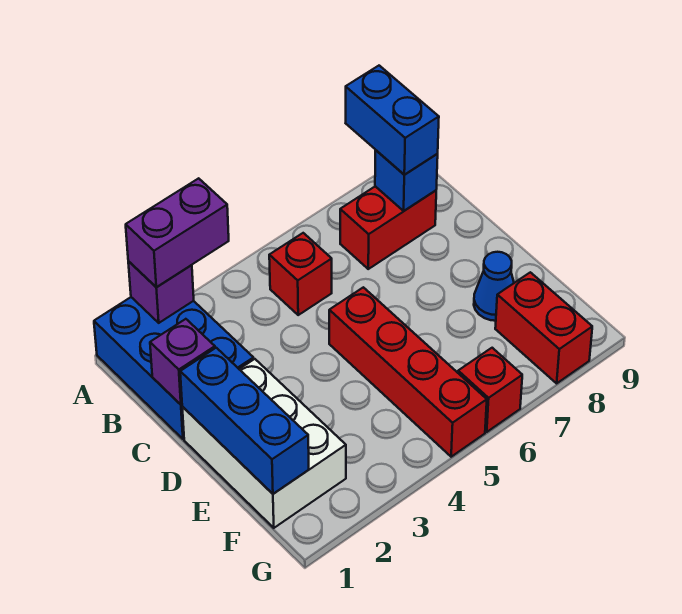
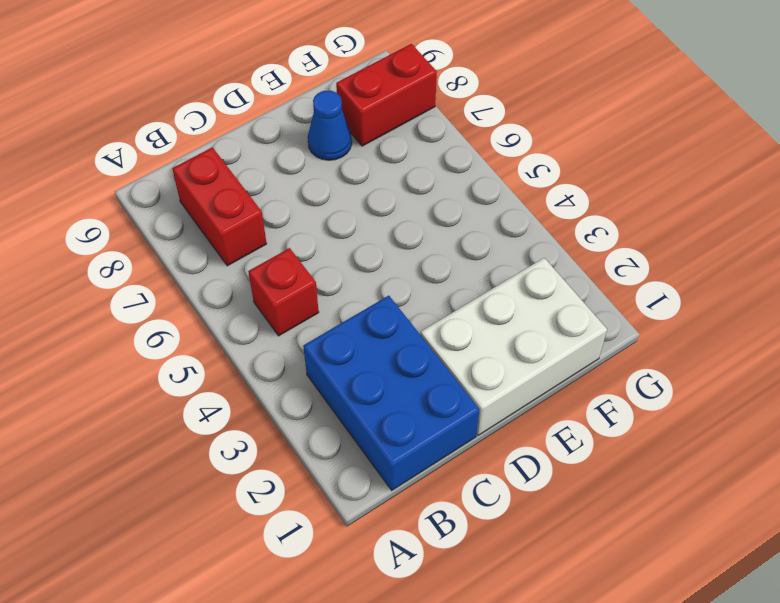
blue brick B1:C3 level 1 -> blue brick A1:C2 level 1
none -> red brick D5:G5 level 1
none -> red brick G6 level 1
none -> purple brick A2 level 2

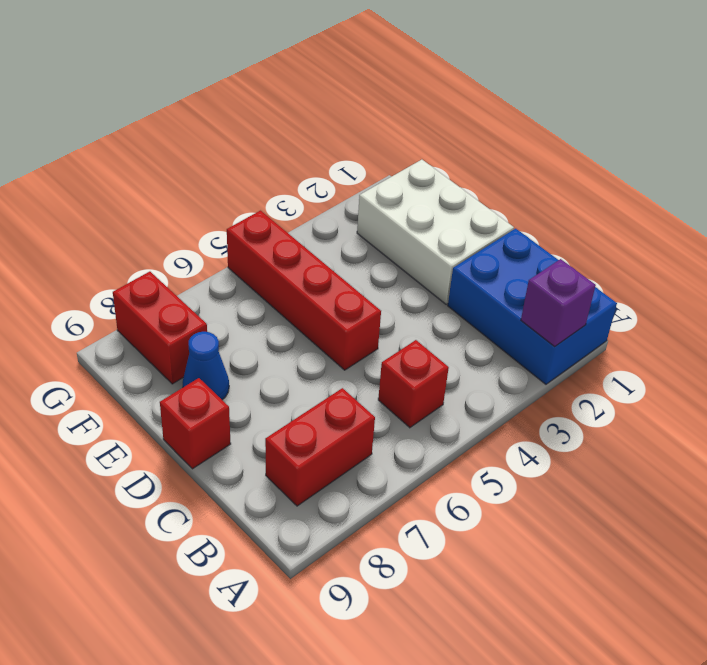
red brick D9 level 1 -> red brick G6 level 1
none -> blue brick B8 level 2
none -> purple brick C1 level 2
none -> blue brick D1:F1 level 2

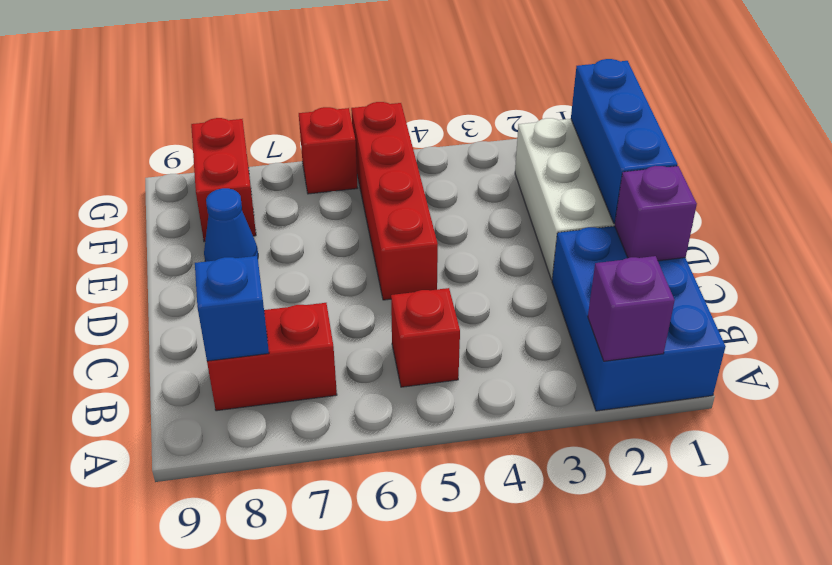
none -> purple brick A2:A3 level 3
none -> blue brick A8:B8 level 3

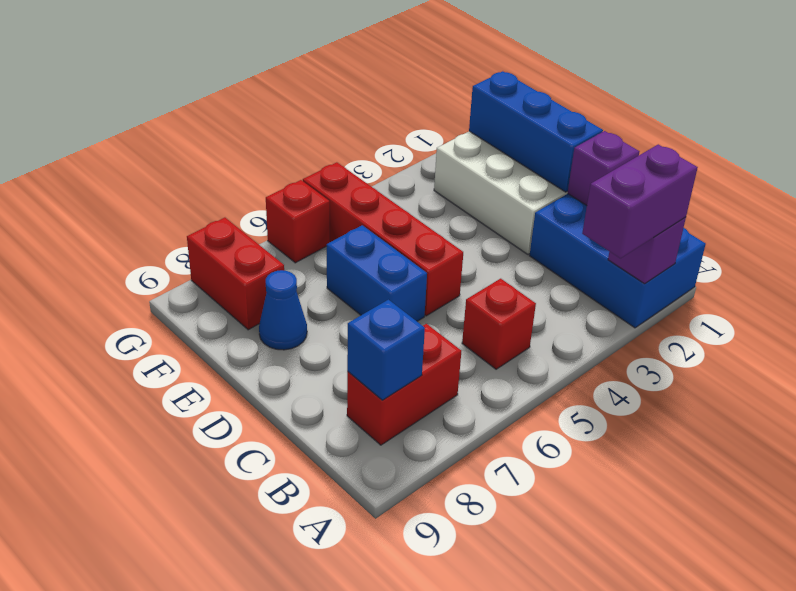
blue brick D6:E6 level 1 -> blue brick A8:B8 level 3

